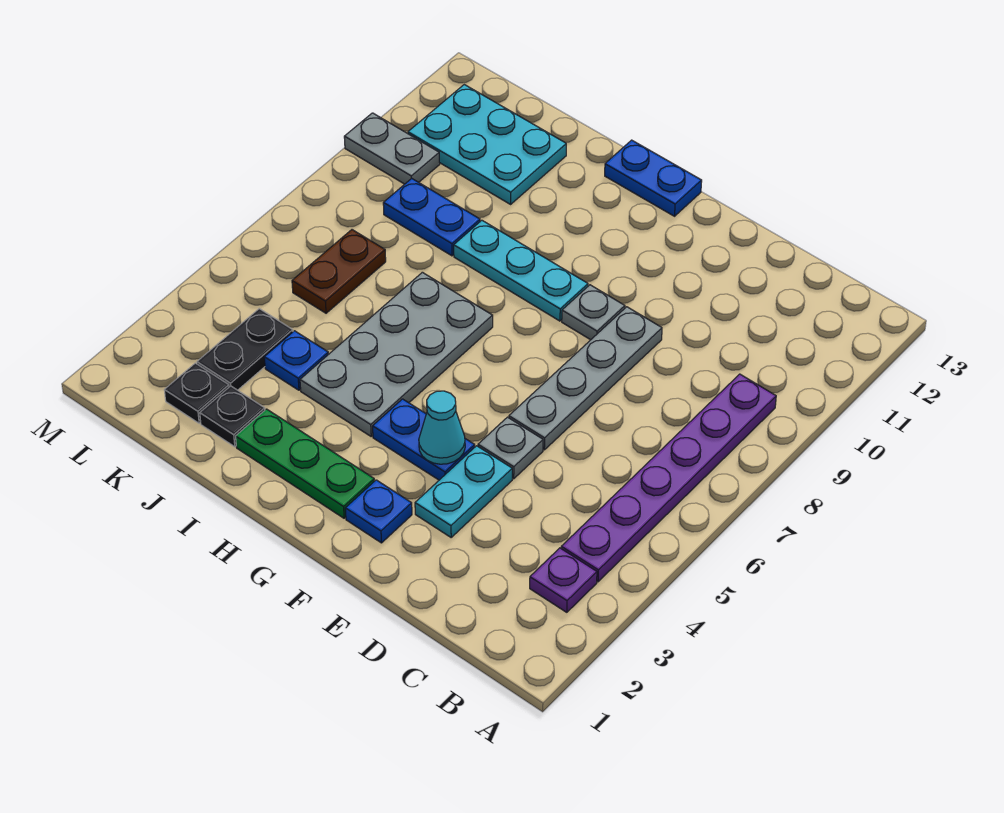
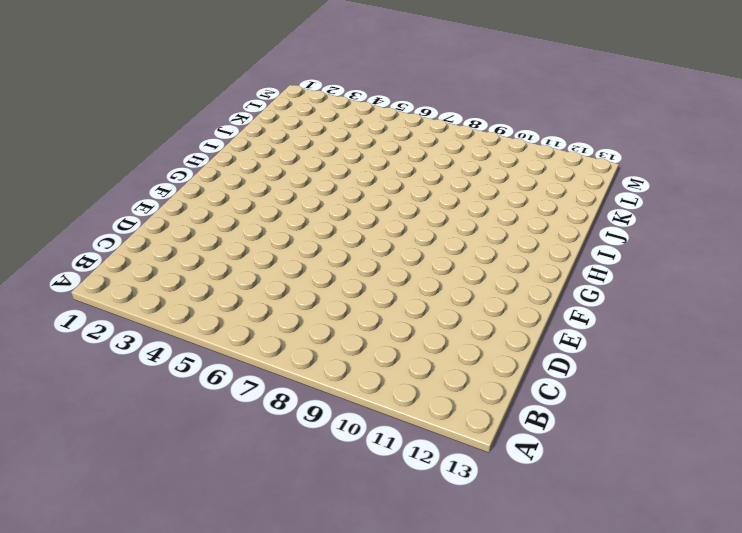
none -> purple plate B3 level 1
none -> purple plate B4:B9 level 1
none -> cyan plate E3:E4 level 1

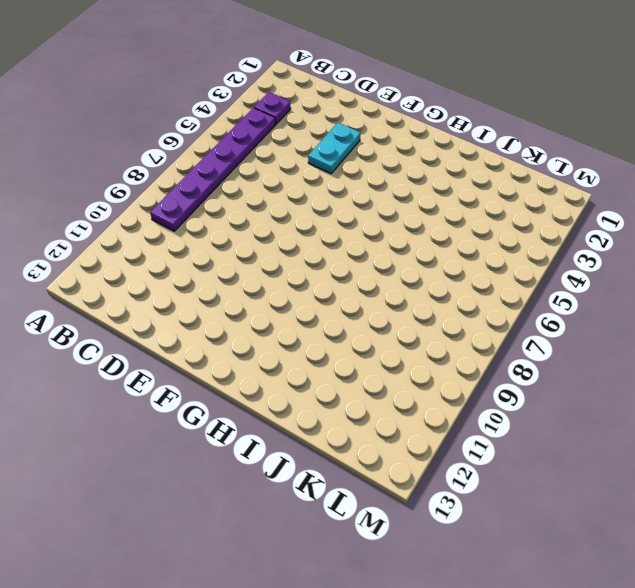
none -> grey plate E5 level 1
none -> grey plate E6:E9 level 1
none -> blue plate F2 level 1

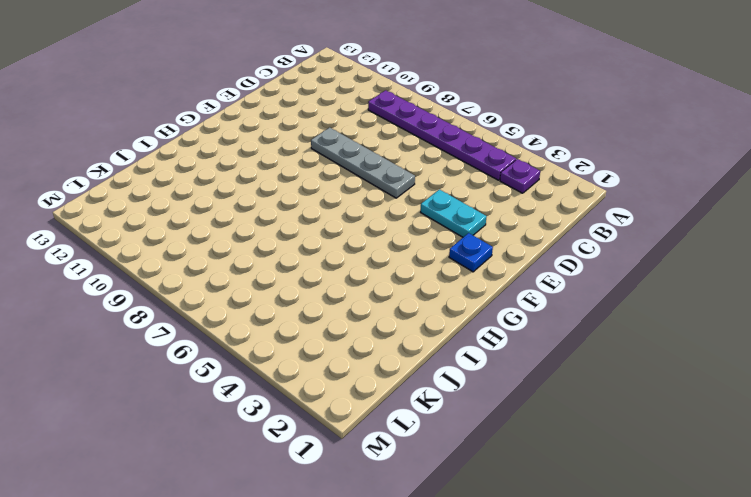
none -> grey plate E5 level 1
none -> blue plate F4:G4 level 1
none -> grey plate F9 level 1

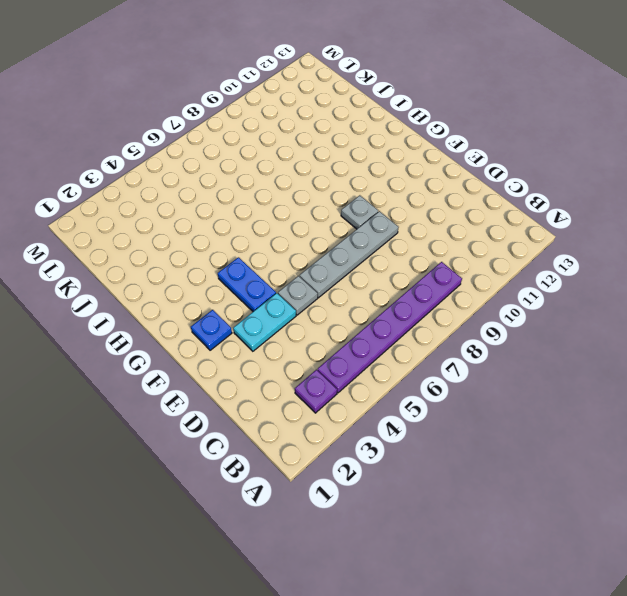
none -> green plate G2:I2 level 1
none -> cyan plate G9:I9 level 1
none -> blue plate G13:H13 level 1

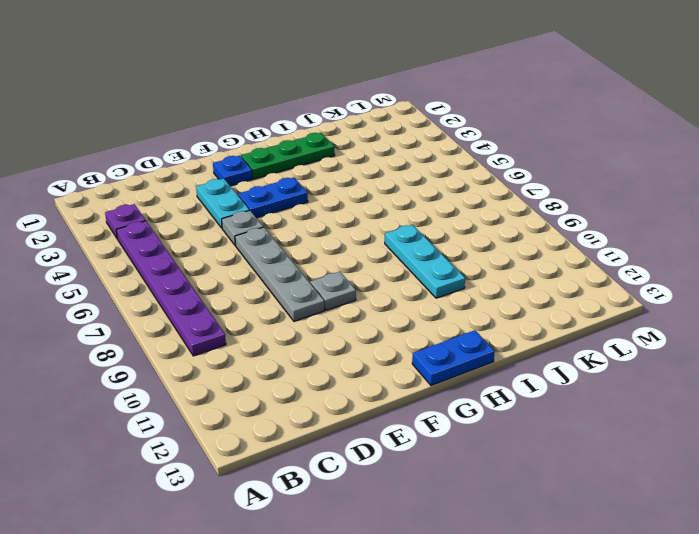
cyan plate I8:I10 level 1 -> cyan plate G9:I9 level 1
none -> grey plate H4:I7 level 1
none -> black plate J2 level 1
none -> blue plate J4 level 1

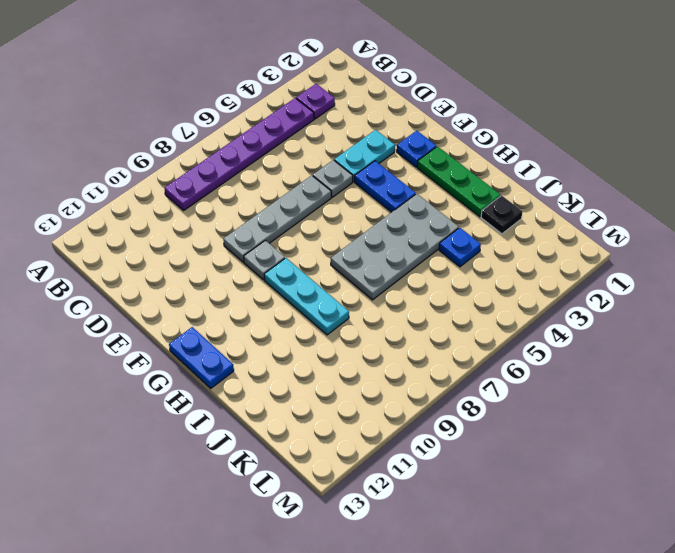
none -> blue plate J9:K9 level 1
none -> cyan plate J11:L12 level 1
none -> black plate K2 level 1

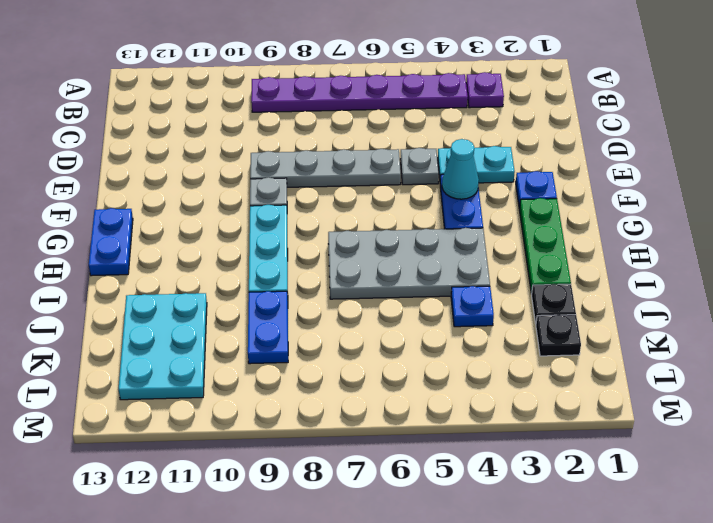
none -> black plate K3:K4 level 1
none -> brown plate K6:K7 level 1
none -> grey plate L10:M10 level 1

